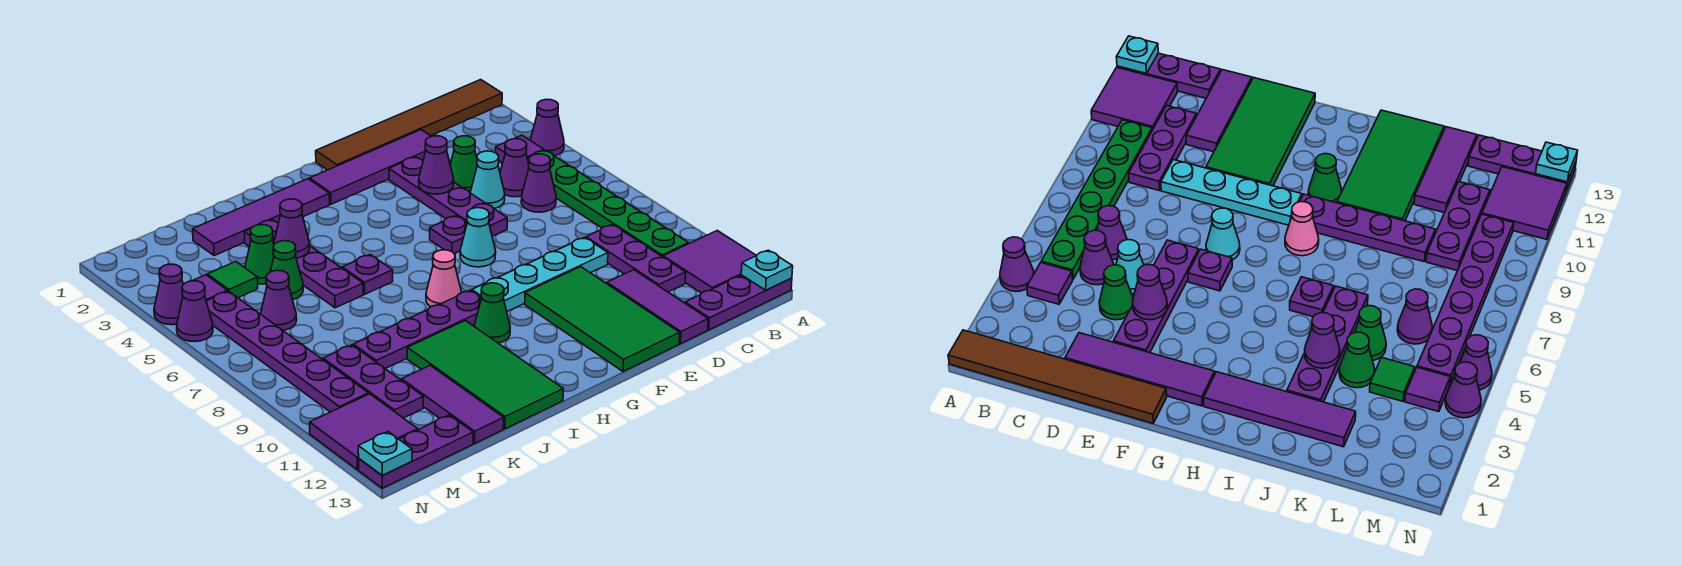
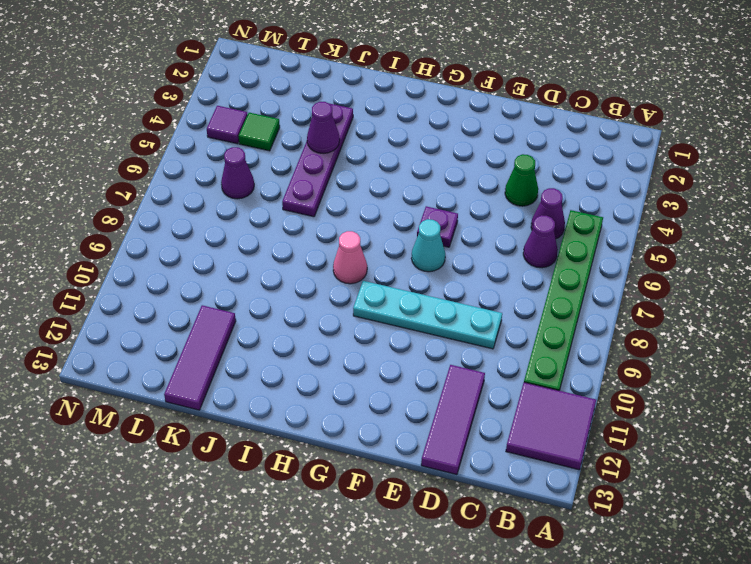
none -> brown tile A1:F1 level 1
none -> purple cone A4 level 1
none -> purple plate A13:C13 level 1
none -> purple tile B4 level 1

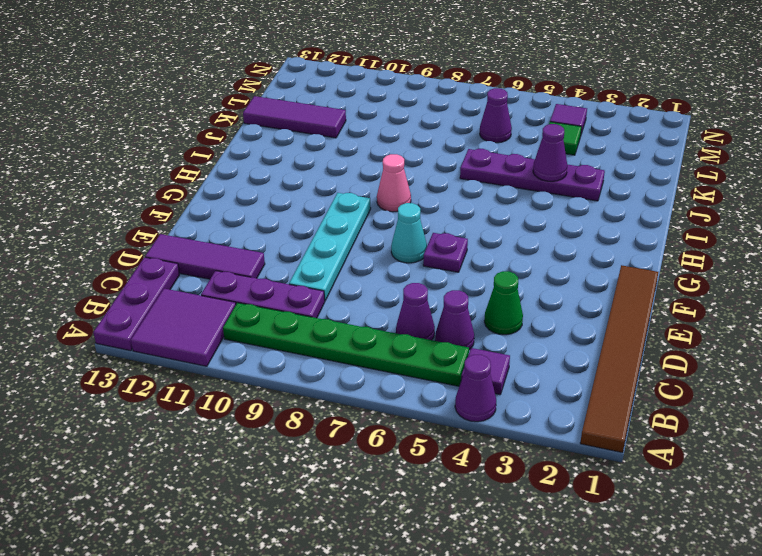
none -> purple tile D2:G2 level 1
none -> cyan cone D5 level 1
none -> purple plate E3:E6 level 1
none -> green tile E10:F13 level 1

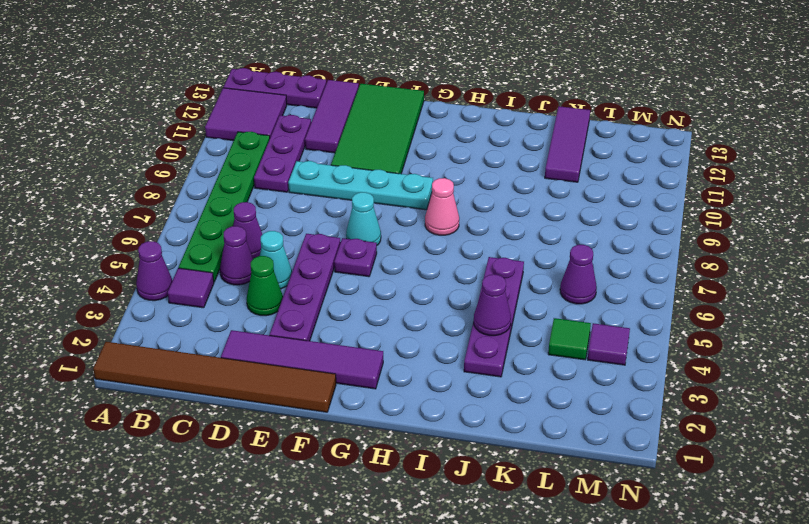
none -> purple tile H2:K2 level 1
none -> purple plate H9:K9 level 1
none -> green cone H10 level 1
none -> purple plate I6 level 1

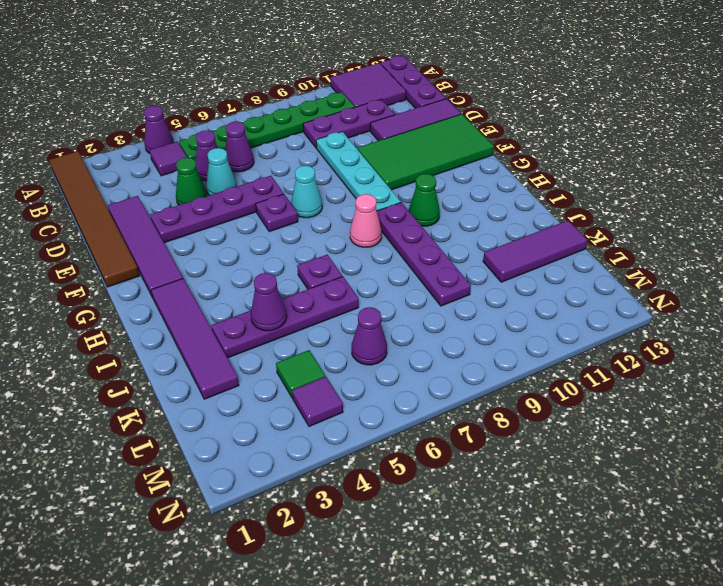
none -> green tile I10:J13 level 1
none -> green cone K4 level 1
none -> green cone K5 level 1
none -> purple plate L9:L11 level 1

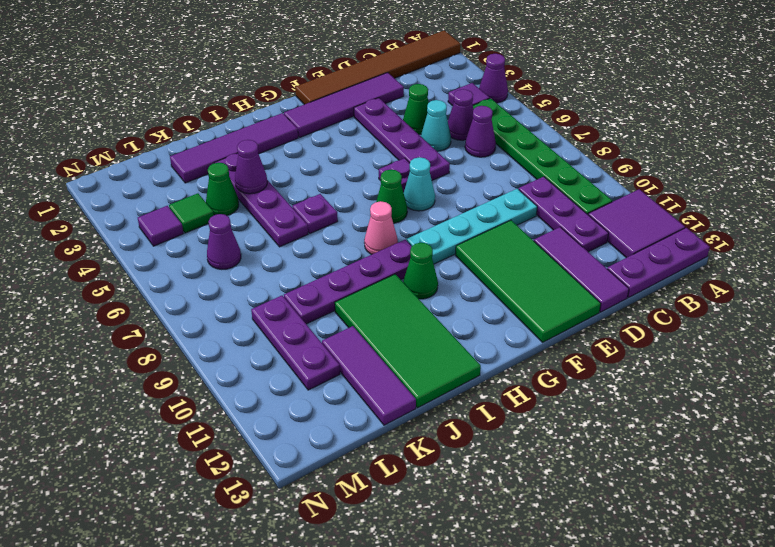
green cone G7 level 1 -> green cone K5 level 1
none -> purple plate L13:N13 level 1
none -> purple plate M5:M10 level 1
none -> purple tile M11:N12 level 1
none -> purple cone N4 level 1

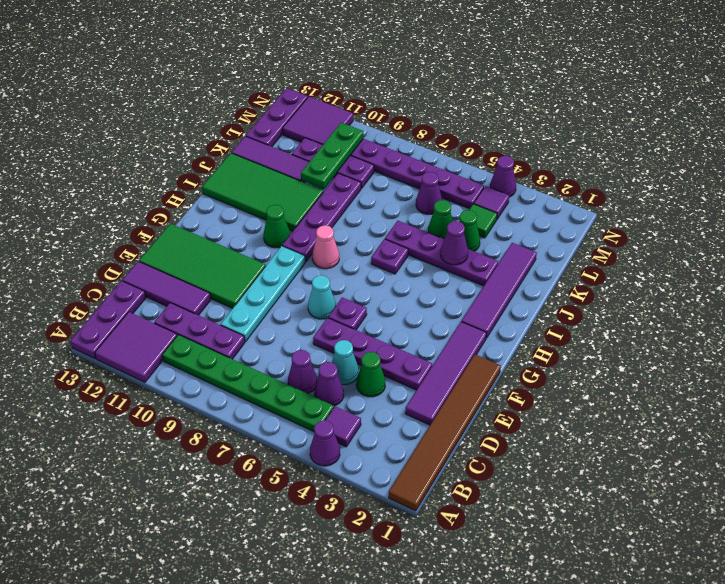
green plate K10:M10 level 2 -> none
none -> purple cone N5 level 1
none -> cyan plate A13 level 2
none -> purple cone E4 level 2
none -> cyan plate N13 level 2

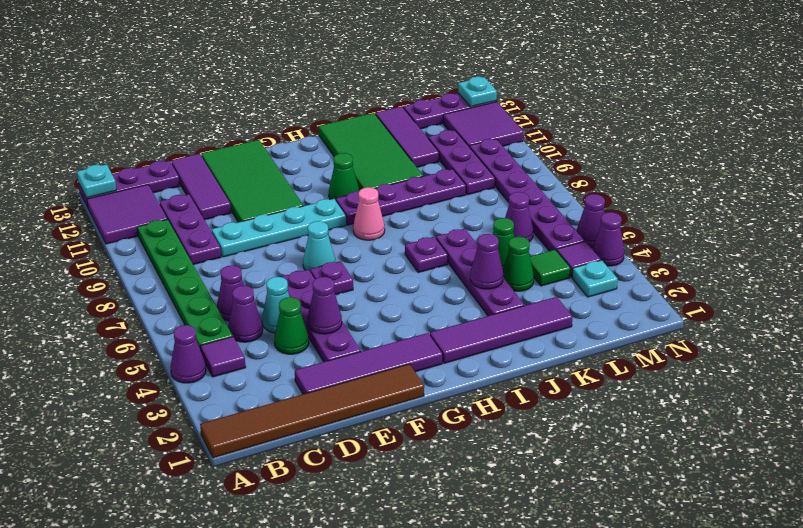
cyan plate M3 level 1 -> none

